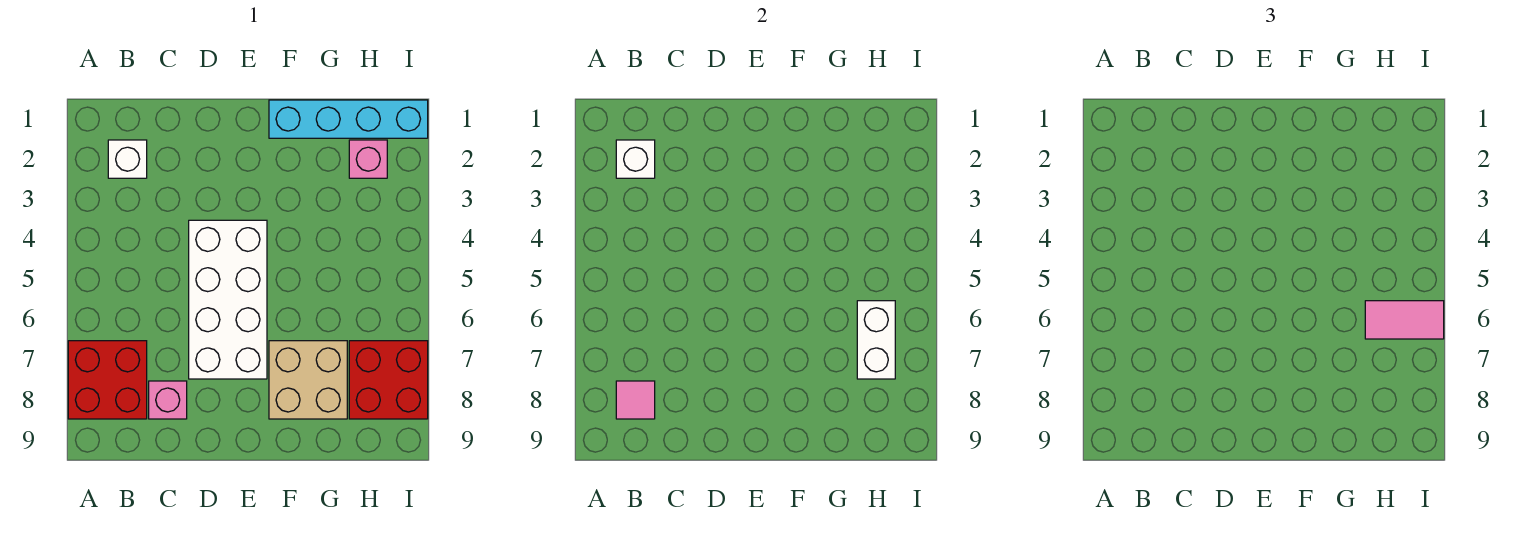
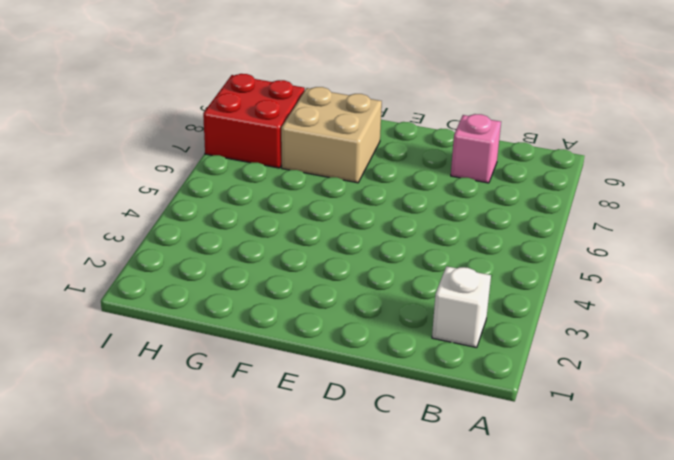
none -> red brick A7:B8 level 1
none -> white brick D4:E7 level 1
none -> cyan brick F1:I1 level 1

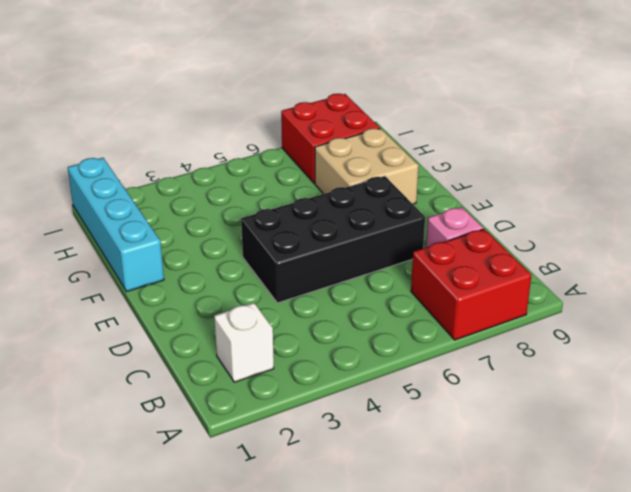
black brick D4:E7 level 1 -> white brick D4:E7 level 1
none -> pink brick H2 level 1
none -> white brick B2 level 2
none -> pink tile B8 level 2

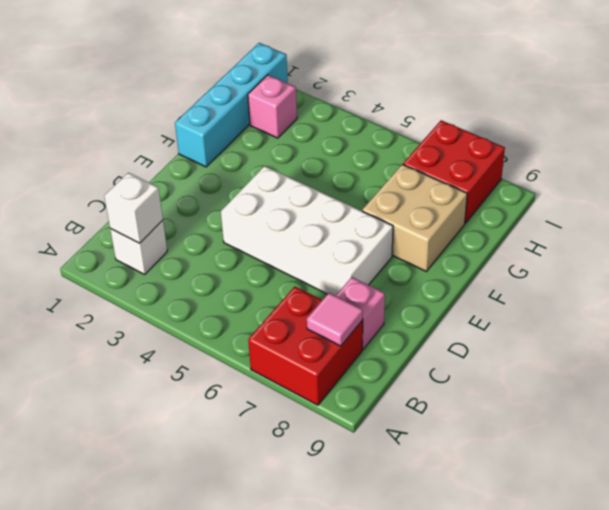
none -> white brick H6:H7 level 2
none -> pink tile H6:I6 level 3

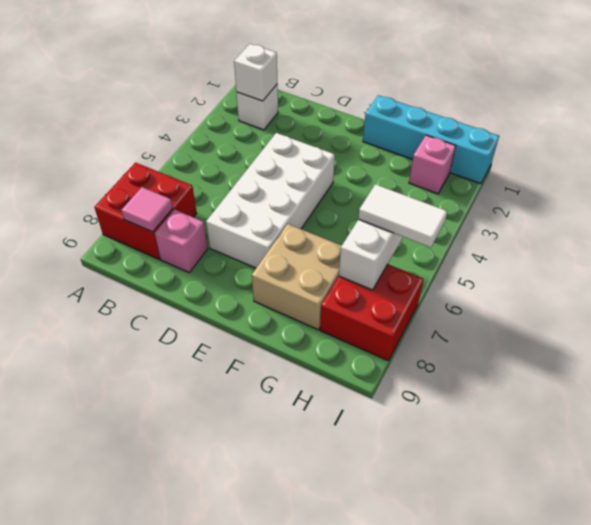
white tile H6:I6 level 3 -> pink tile H6:I6 level 3

